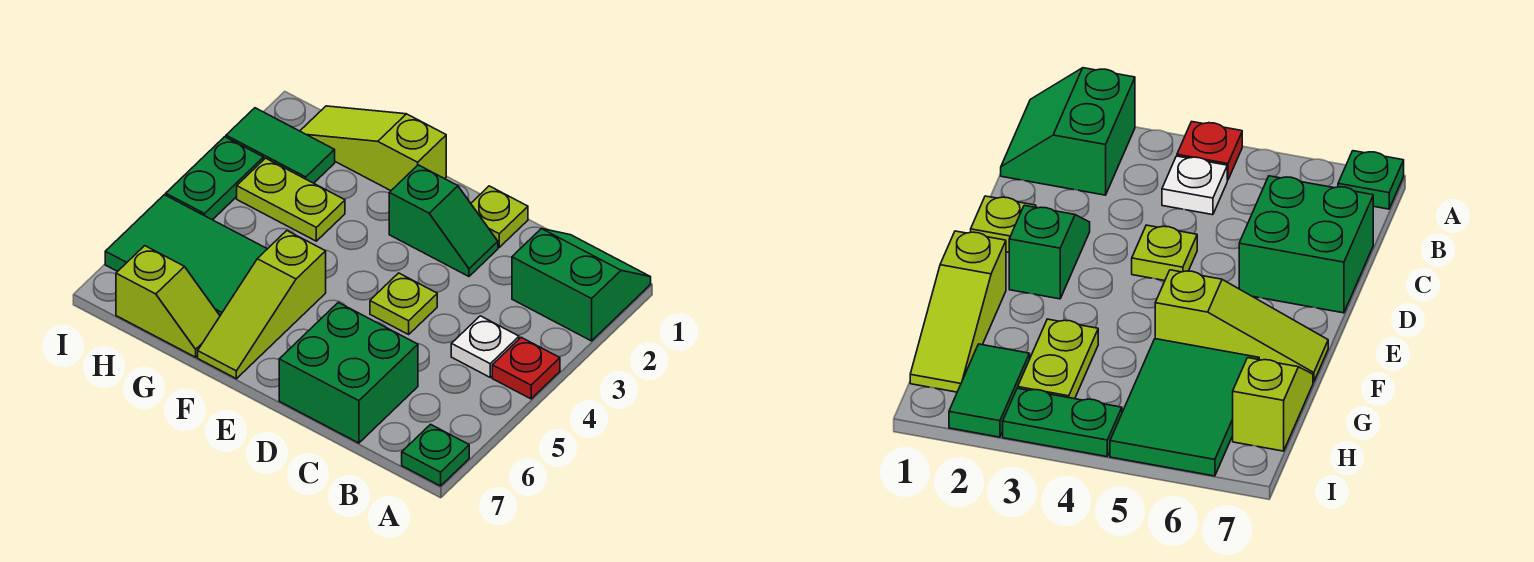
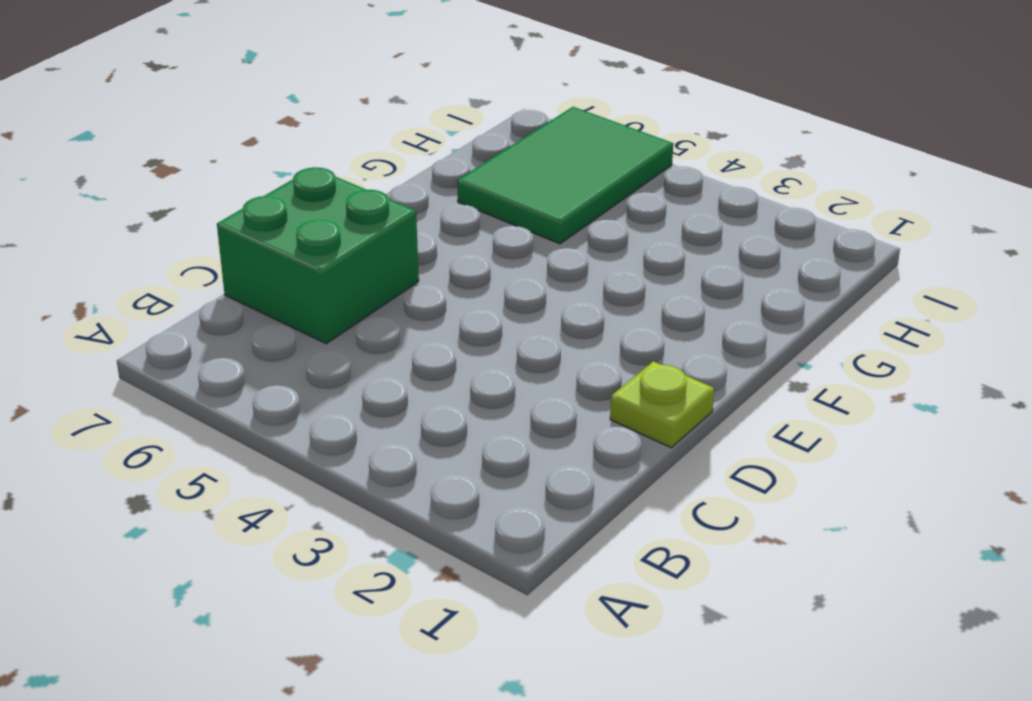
none -> green slope A1:B2 level 1 top 2
none -> red plate A4 level 1
none -> green plate A7 level 1

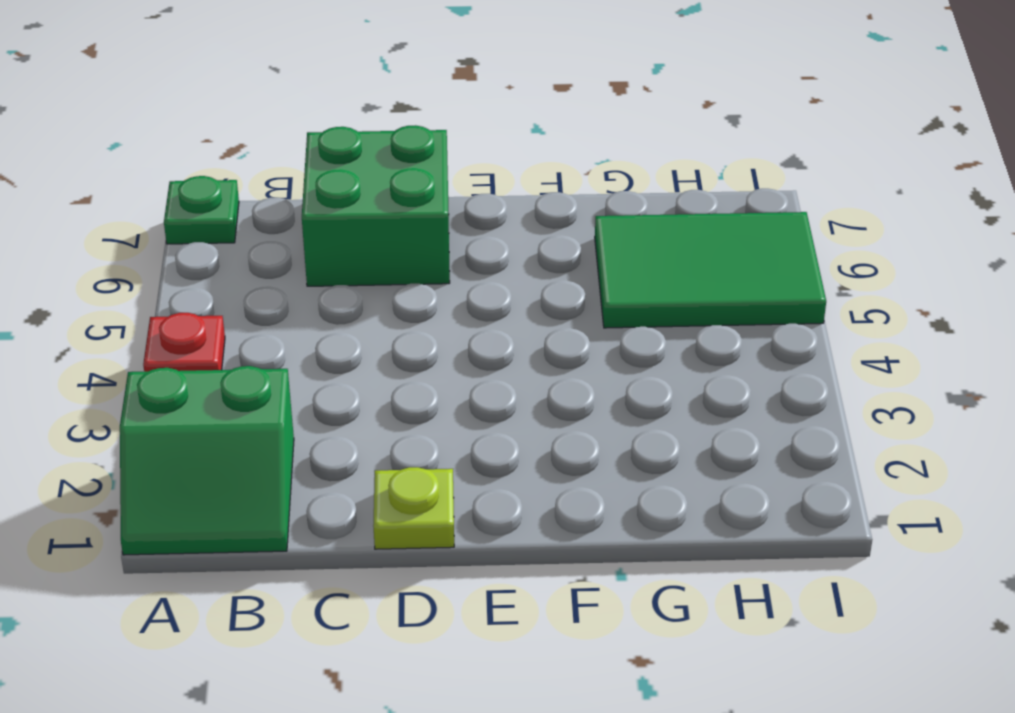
none -> white plate B4 level 1
none -> green slope D2:E2 level 1 top E
none -> lime plate D4 level 1

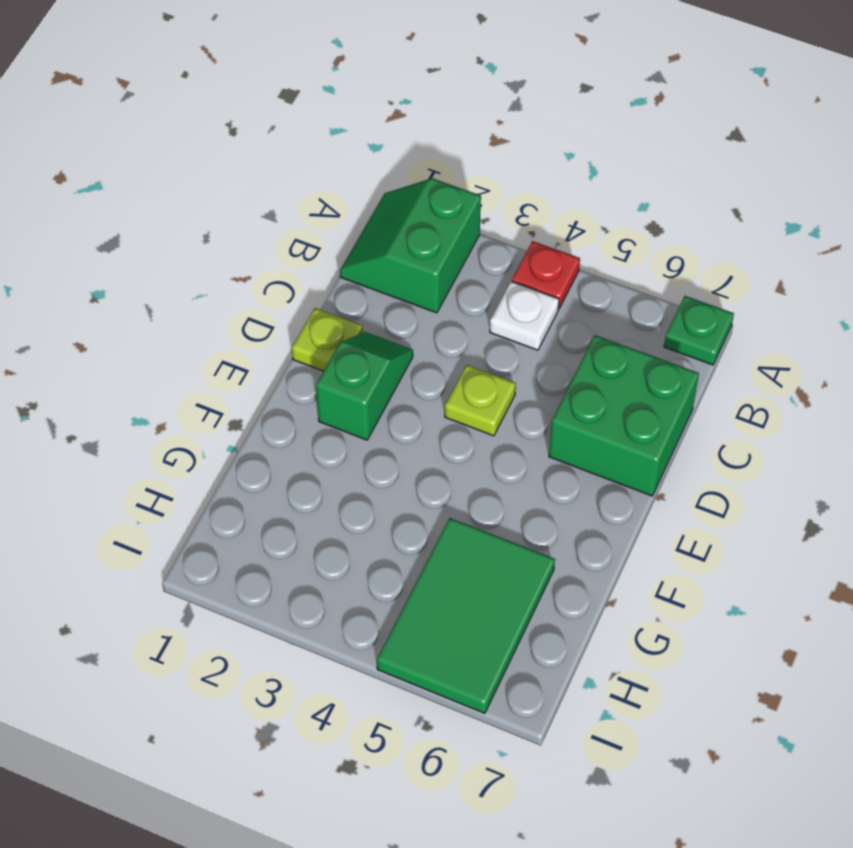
none -> lime slope F1:H1 level 1 top F
none -> lime slope F5:F7 level 1 top 5
none -> lime plate G3:H3 level 1

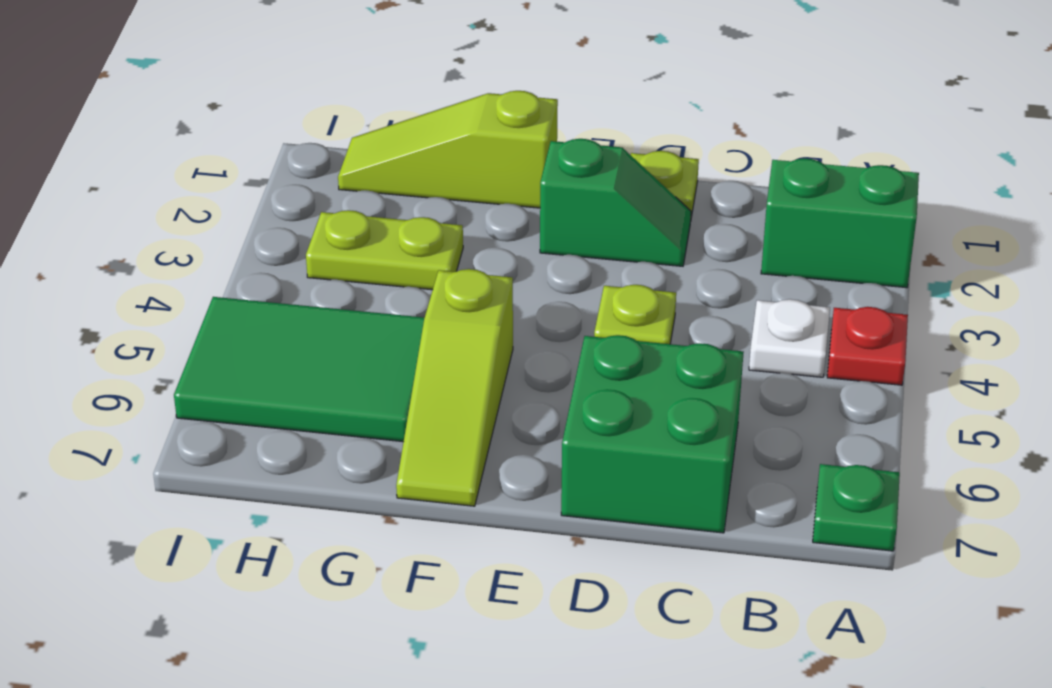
none -> lime slope G7:H7 level 1 top H
none -> green tile H2:I2 level 1
none -> green plate I3:I4 level 1

